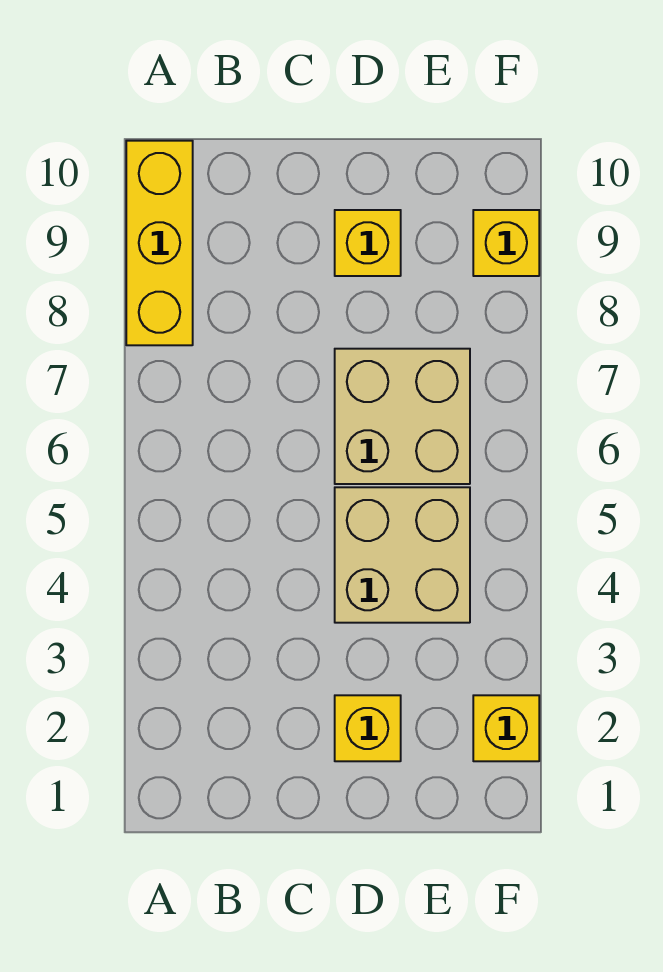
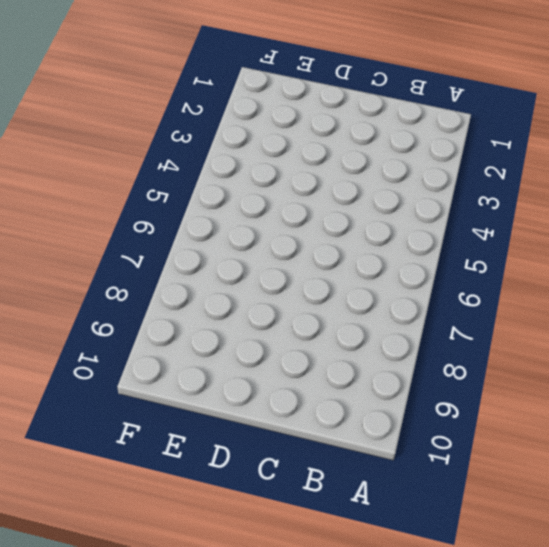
none -> yellow brick A8:A10 level 1
none -> yellow brick D2 level 1

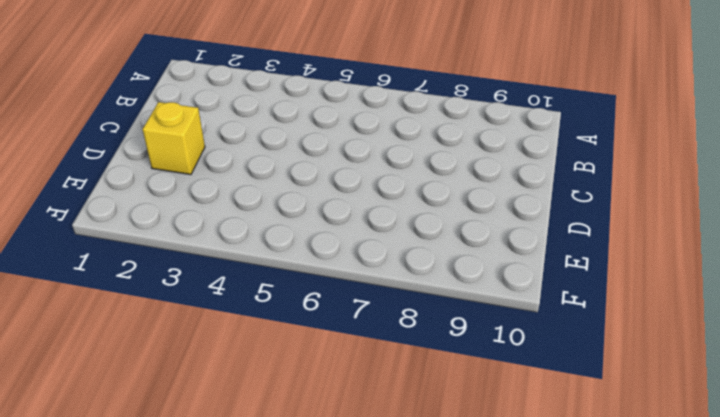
none -> yellow brick A8:A10 level 1
none -> tan brick D4:E5 level 1

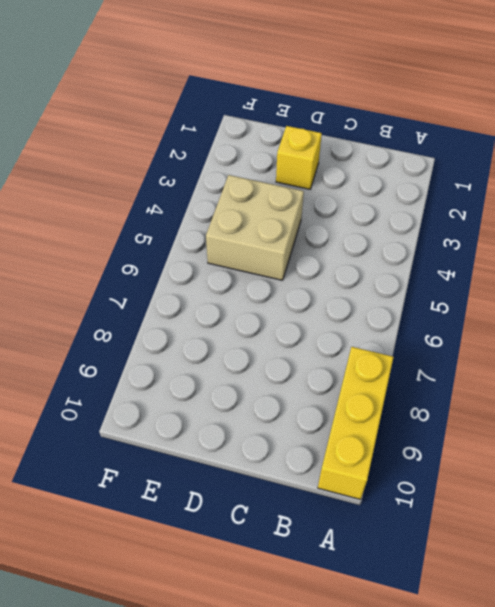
none -> tan brick D6:E7 level 1
none -> yellow brick D9 level 1

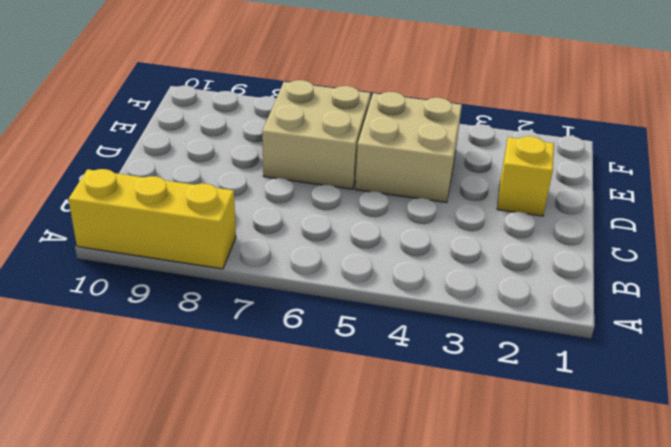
none -> yellow brick D9 level 1
none -> yellow brick F2 level 1

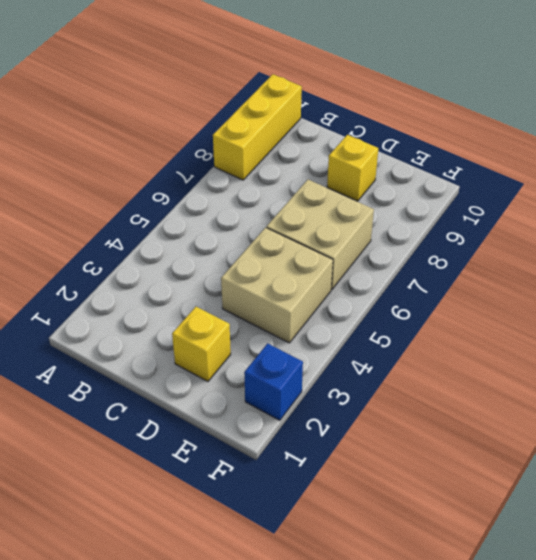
blue brick F2 level 1 -> yellow brick F2 level 1
none -> yellow brick F9 level 1

